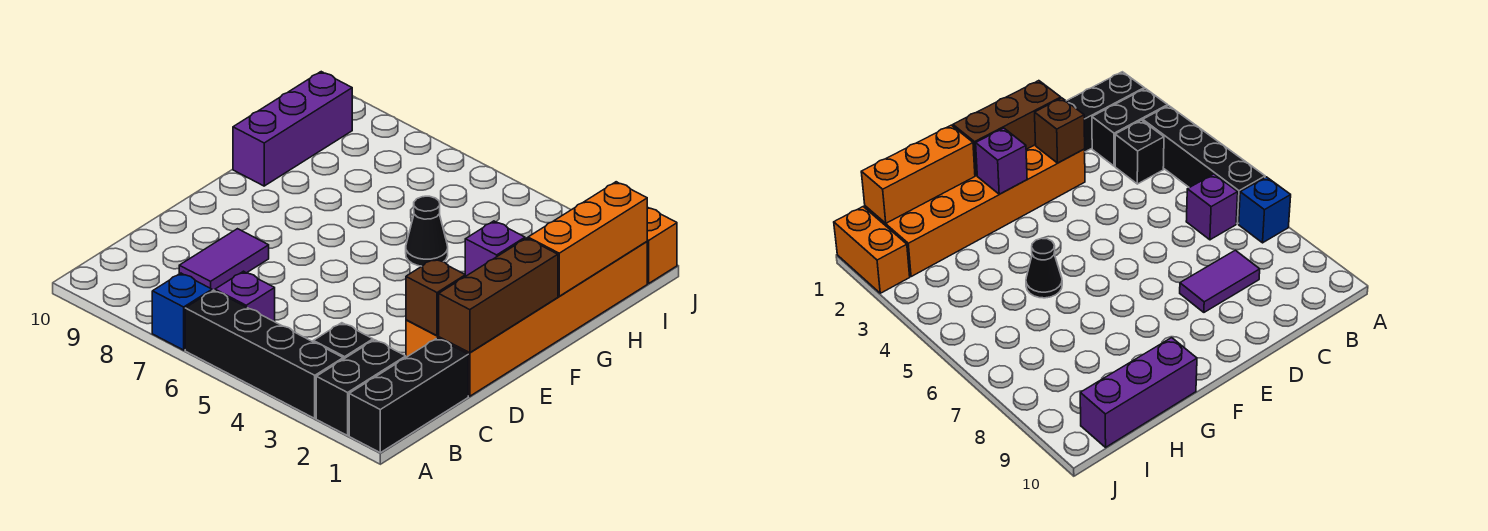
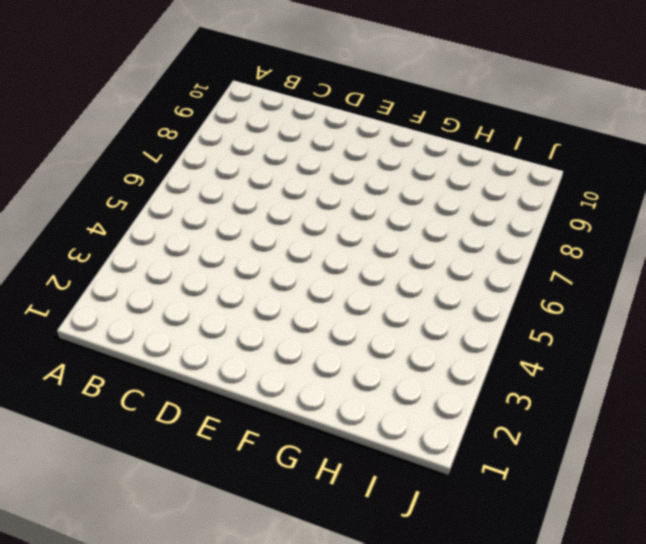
none -> black brick A1:C1 level 1
none -> black brick A2:B2 level 1
none -> black brick A3:A6 level 1

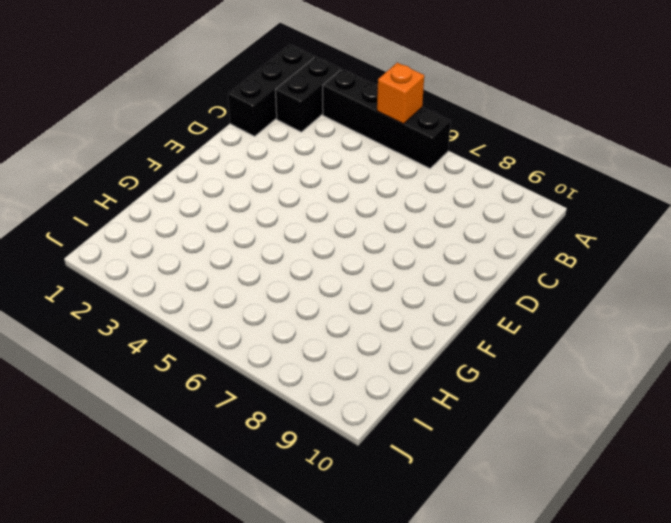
orange brick A5 level 2 -> none
none -> blue brick A7 level 1
none -> black brick B3 level 1
none -> purple brick B6 level 1

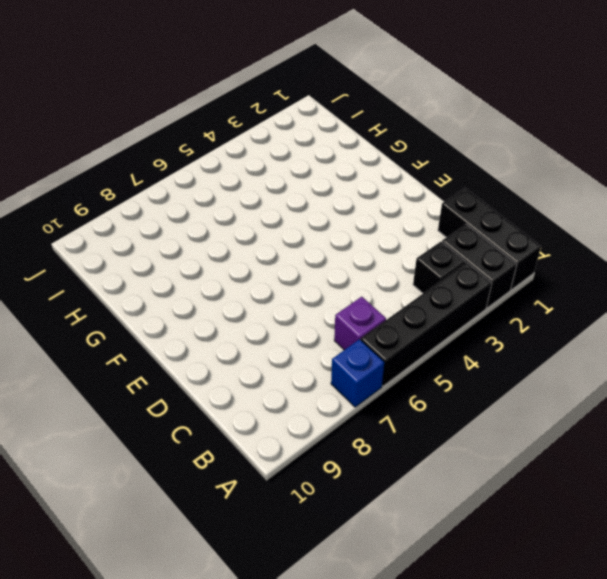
none -> purple tile C8:D8 level 1
none -> orange brick D1:I2 level 1
none -> black cone G5 level 1

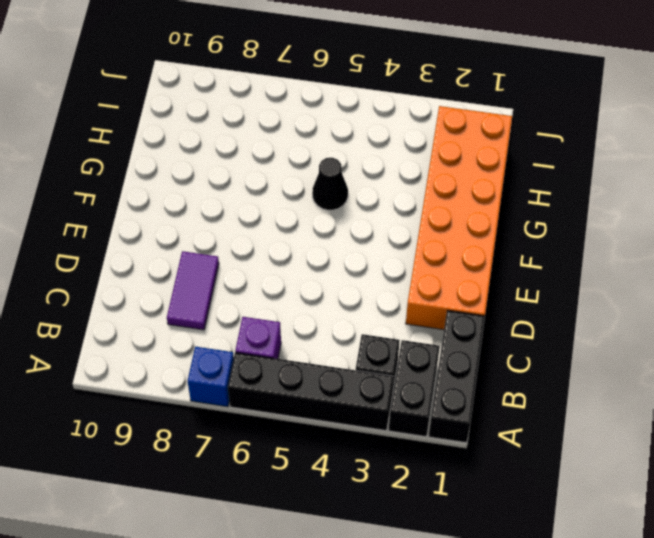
none -> purple brick G10:I10 level 1
none -> orange brick J1:J2 level 1
none -> brown brick D1:F1 level 2

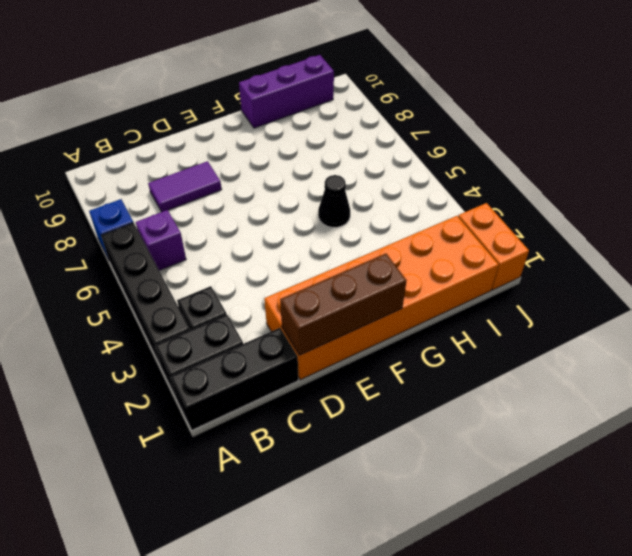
none -> brown brick D2 level 2
none -> purple brick F2 level 2
none -> orange brick G1:I1 level 2

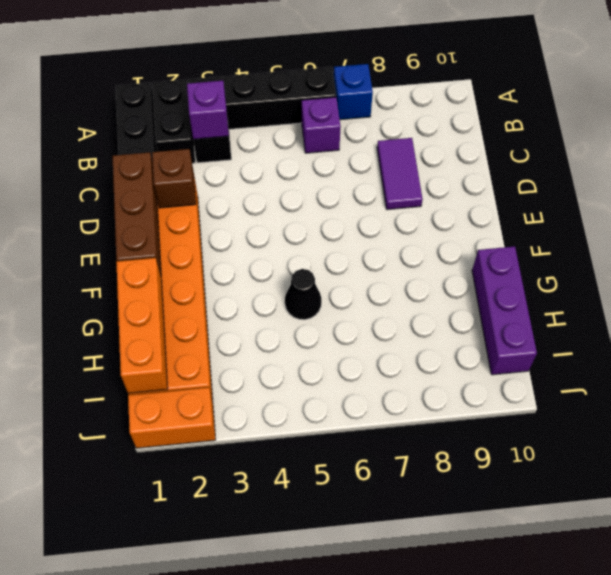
purple brick B3 level 2 -> purple brick F2 level 2

